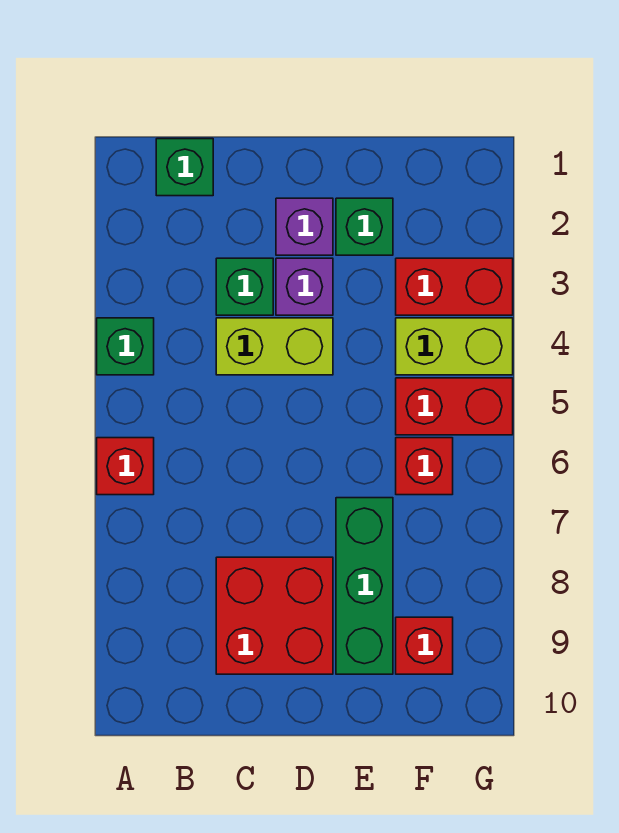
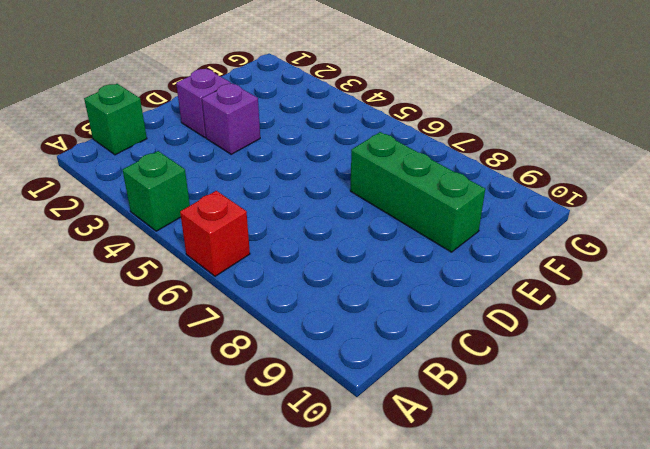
none -> green brick C3 level 1
none -> lime brick C4:D4 level 1
none -> red brick C8:D9 level 1

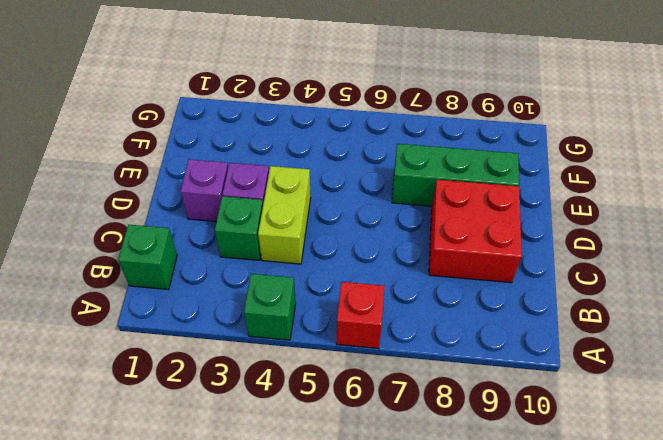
none -> green brick E2 level 1
none -> red brick F3:G3 level 1
none -> lime brick F4:G4 level 1

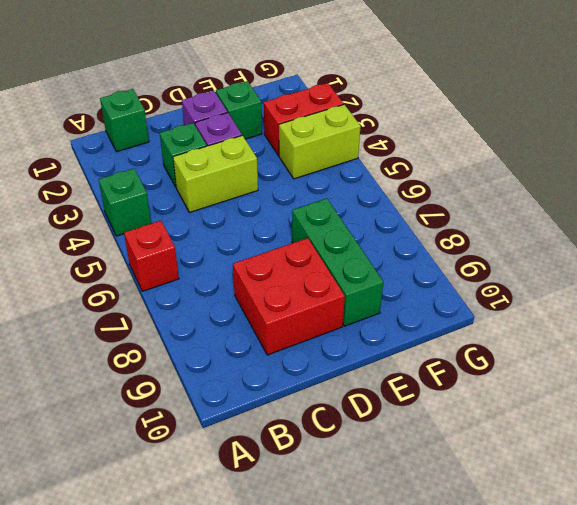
none -> red brick F5:G5 level 1
none -> red brick F6 level 1
none -> red brick F9 level 1

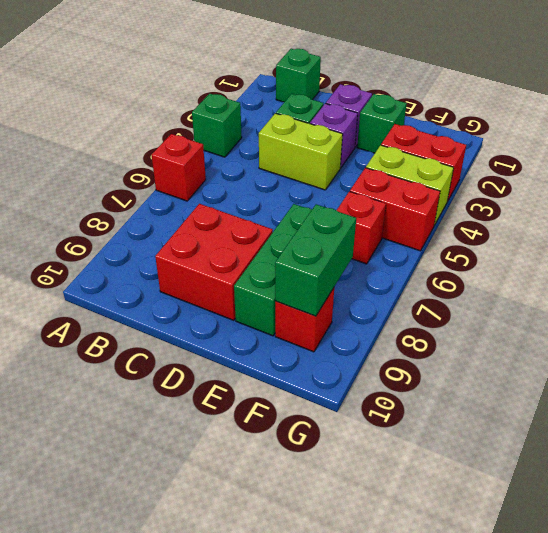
green brick F8:F9 level 2 -> none

